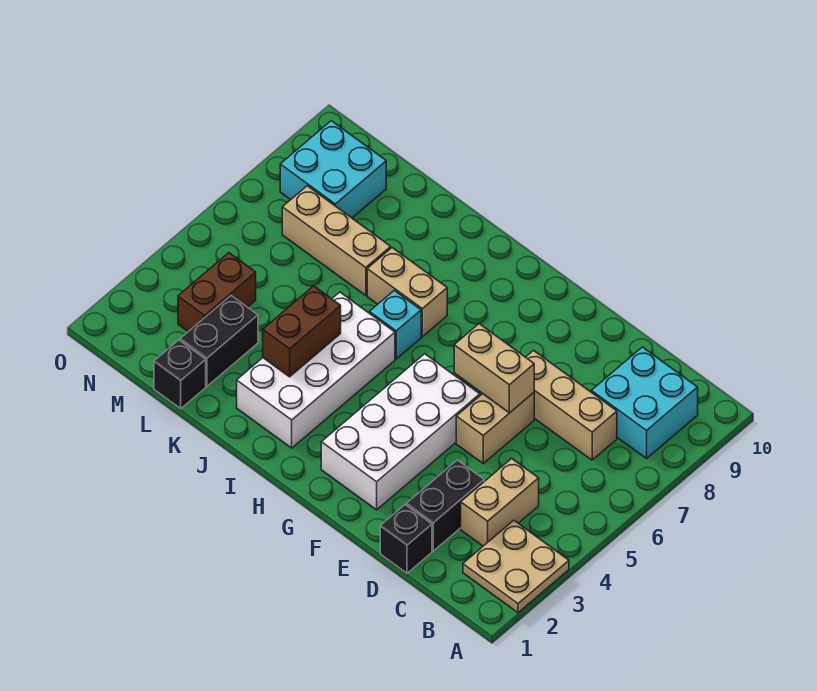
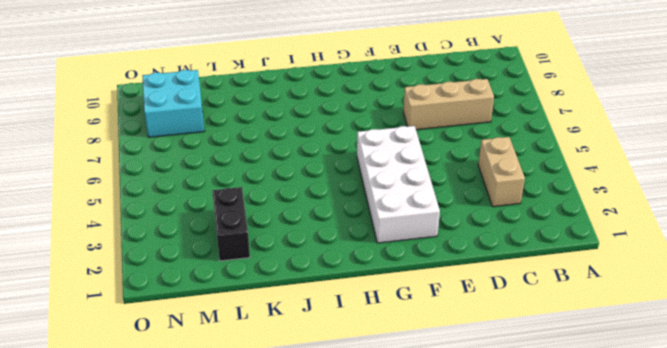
none -> tan plate A2:B3 level 1
none -> cyan brick B8:C9 level 1
none -> black brick D1 level 1

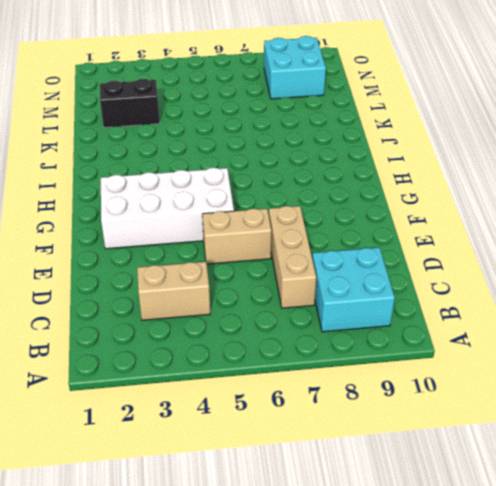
none -> tan plate A2:B3 level 1
none -> black brick D1 level 1
none -> black brick D2:D3 level 1

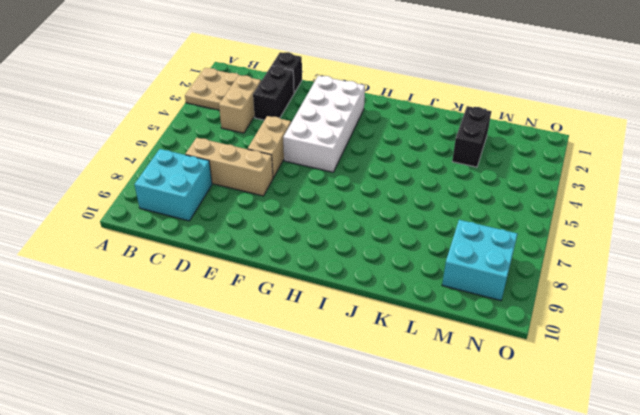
none -> white brick I2:J5 level 1
none -> cyan brick I6 level 1
none -> tan brick I7:J7 level 1

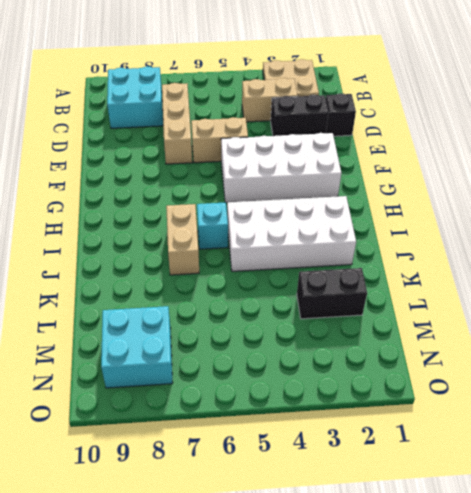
none -> tan brick K7:M7 level 1
none -> black brick L1 level 1
none -> brown brick M3:M4 level 1

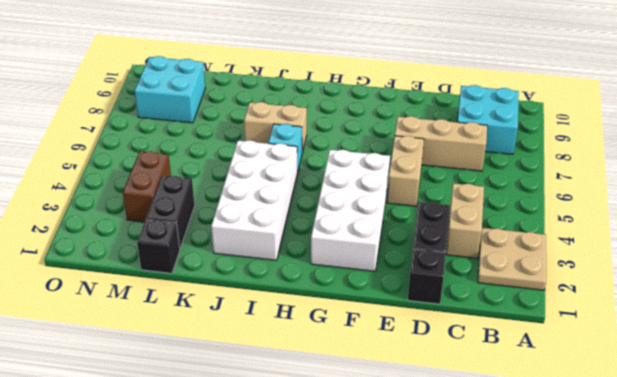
none -> tan brick K7:M7 level 1
none -> tan brick E6:F6 level 2
none -> brown brick J3:J4 level 2

